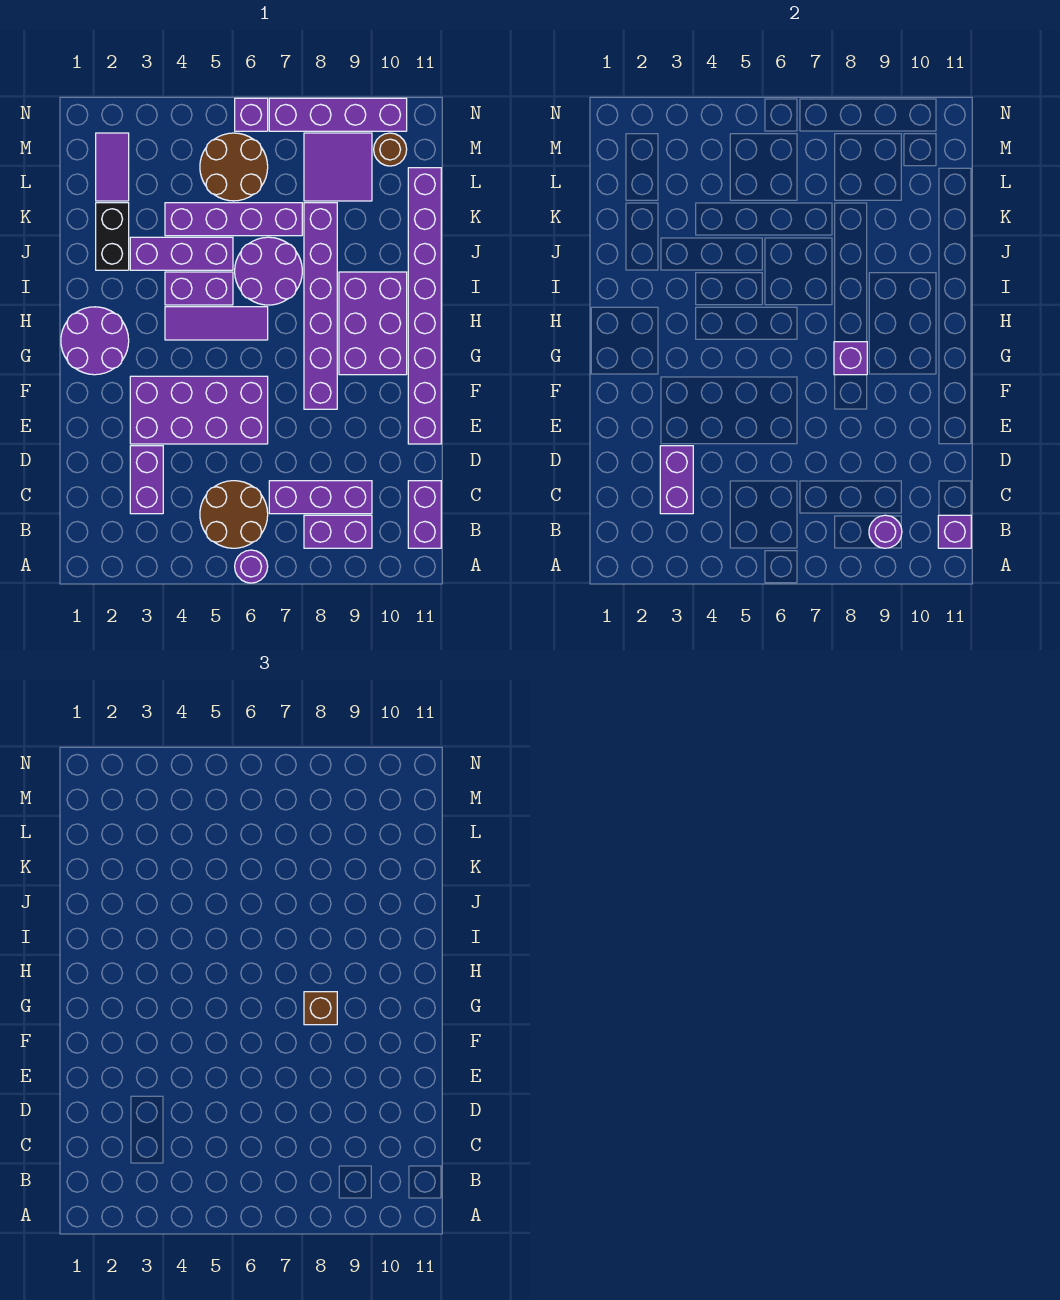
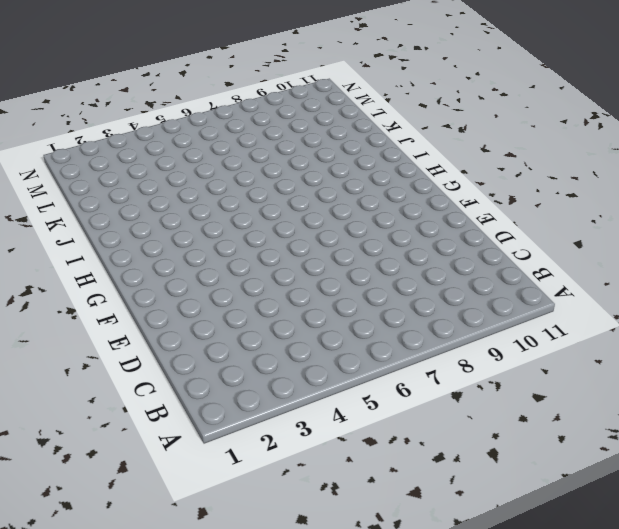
none -> purple round brick A6 level 1
none -> brown round brick B5:C6 level 1
none -> purple brick B8:B9 level 1

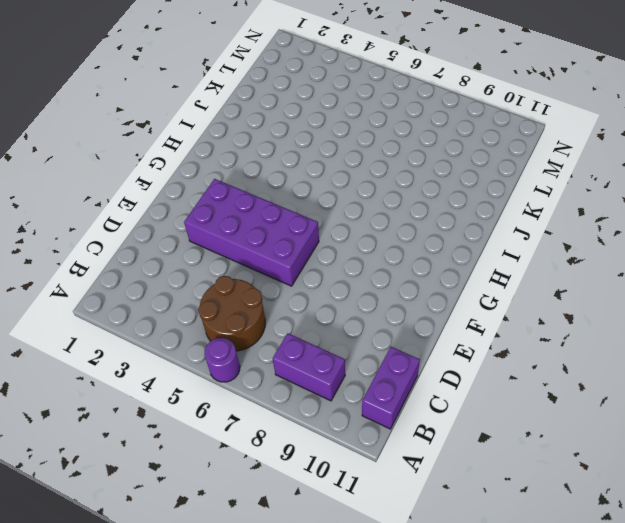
none -> purple brick C3:D3 level 1
none -> purple brick C7:C9 level 1
none -> purple brick E11:L11 level 1

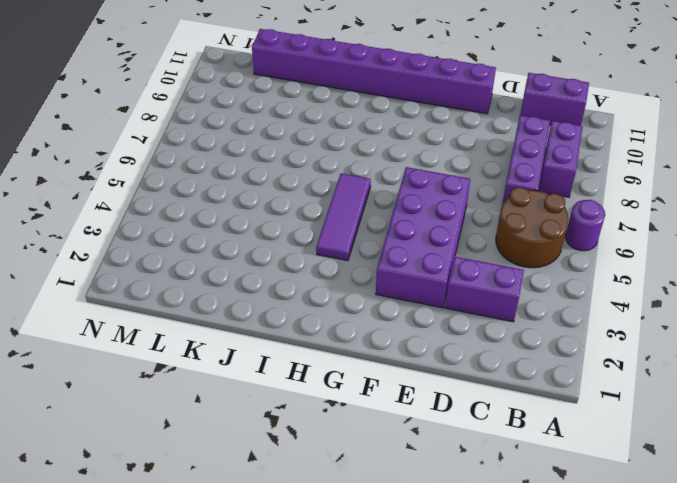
none -> purple brick F8:K8 level 1
none -> purple round brick G1:H2 level 1
none -> purple brick G9:I10 level 1

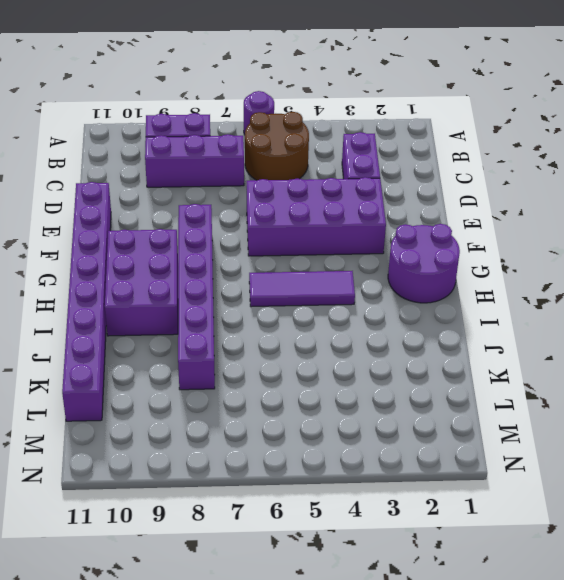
none -> purple brick B11:C11 level 1
none -> purple brick I4:I5 level 1
none -> purple round brick I6:J7 level 1

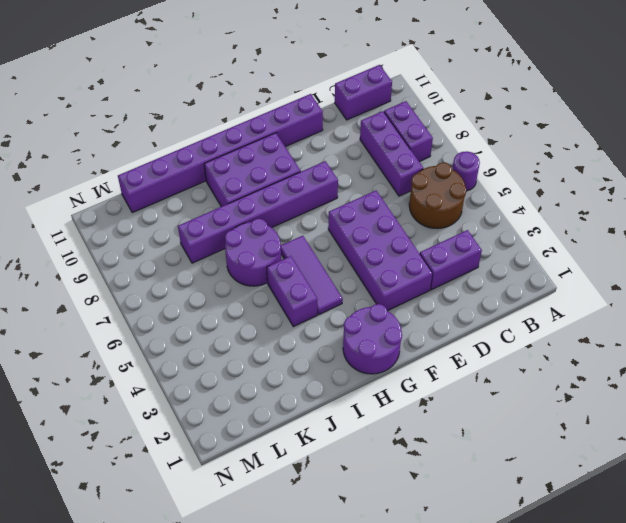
none -> black brick J2:K2 level 1
none -> purple brick J3:J5 level 1
none -> purple brick K4:K7 level 1

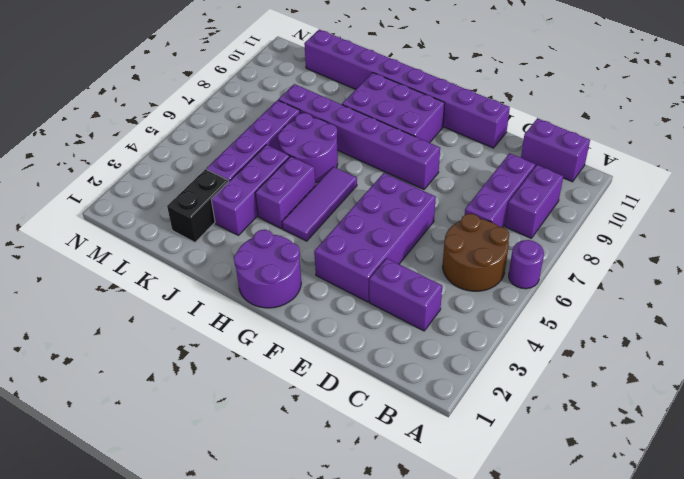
black brick K2:K3 level 1 -> black brick J2:K2 level 1
none -> purple tile L2:M2 level 1
none -> brown round brick L5:M6 level 1
none -> purple tile L8:M9 level 1

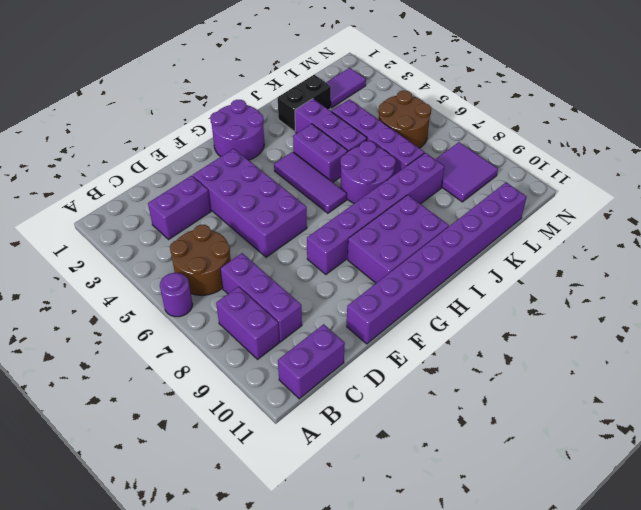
none -> brown round brick M10 level 1
none -> purple brick N6 level 1
none -> purple brick N7:N10 level 1

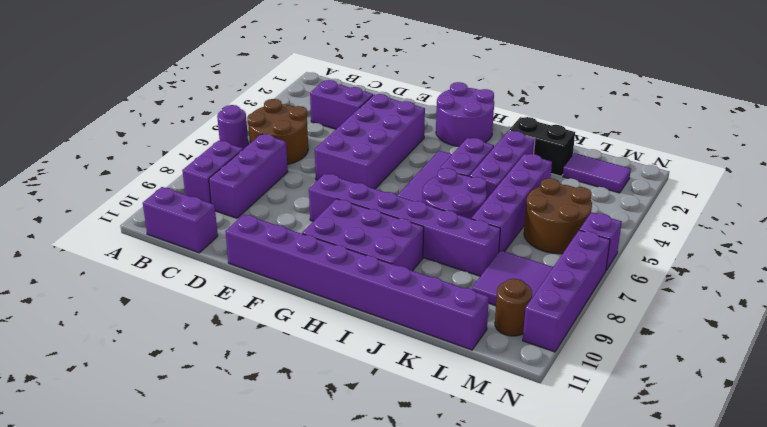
none -> purple round brick B9 level 2
none -> purple brick B11 level 2
none -> purple brick C3:D3 level 2

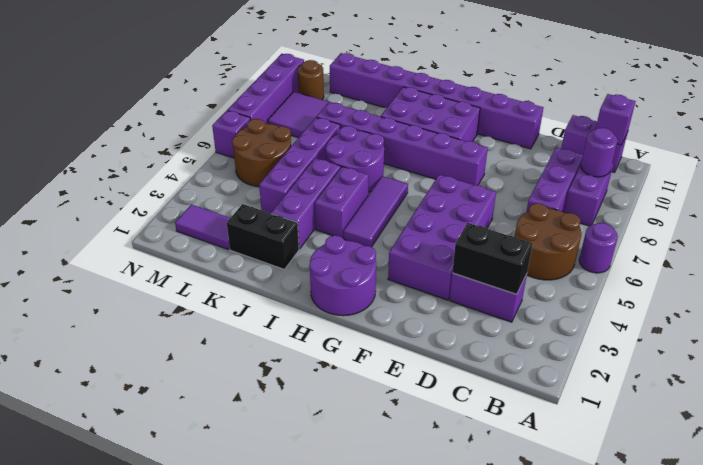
black brick C3:D3 level 2 -> purple brick C3:D3 level 2
none -> purple brick G8 level 2
none -> brown brick G8 level 3

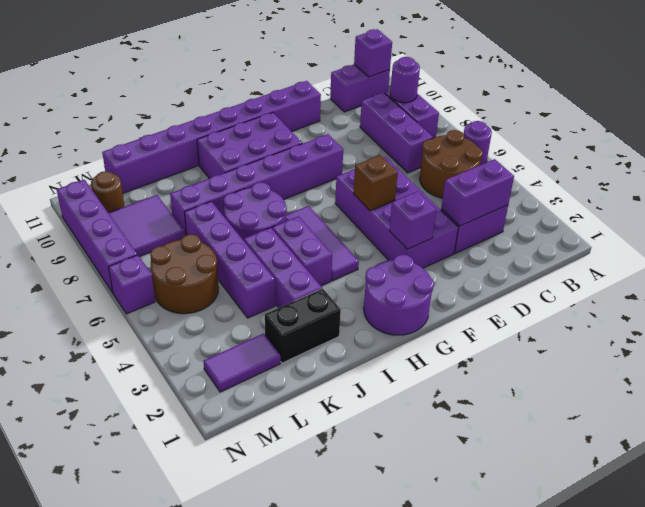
purple brick F3 level 2 -> purple brick G8 level 2
brown brick F5 level 2 -> brown brick G8 level 3

